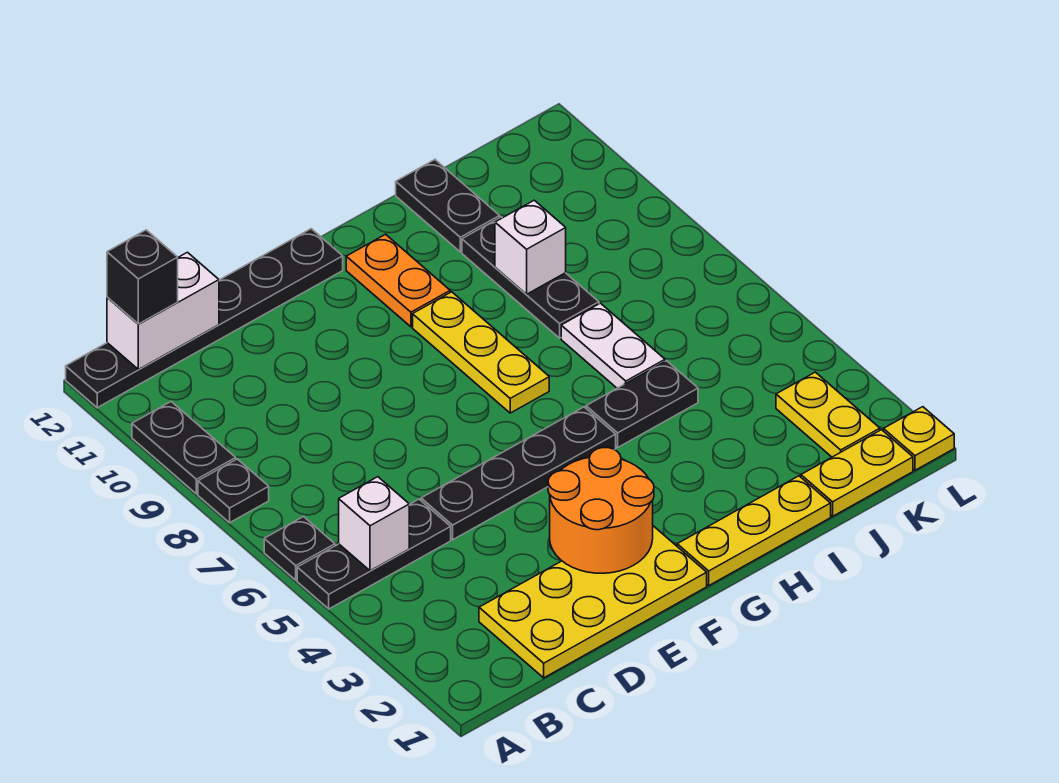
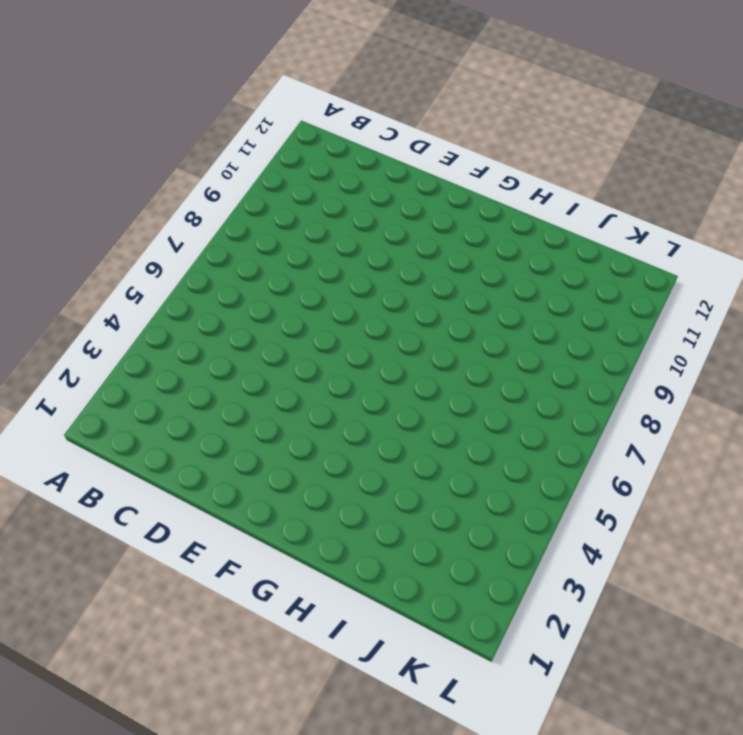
none -> black plate A5:C5 level 1
none -> black plate A6 level 1
none -> black plate A8 level 1

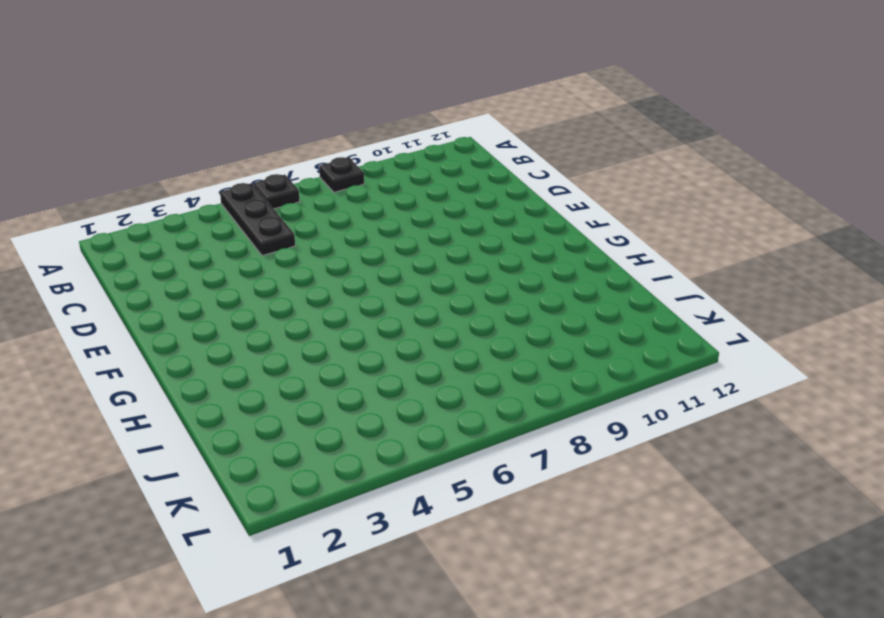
none -> black plate A9:A10 level 1
none -> black plate A12:F12 level 1
none -> yellow plate C1:F2 level 1

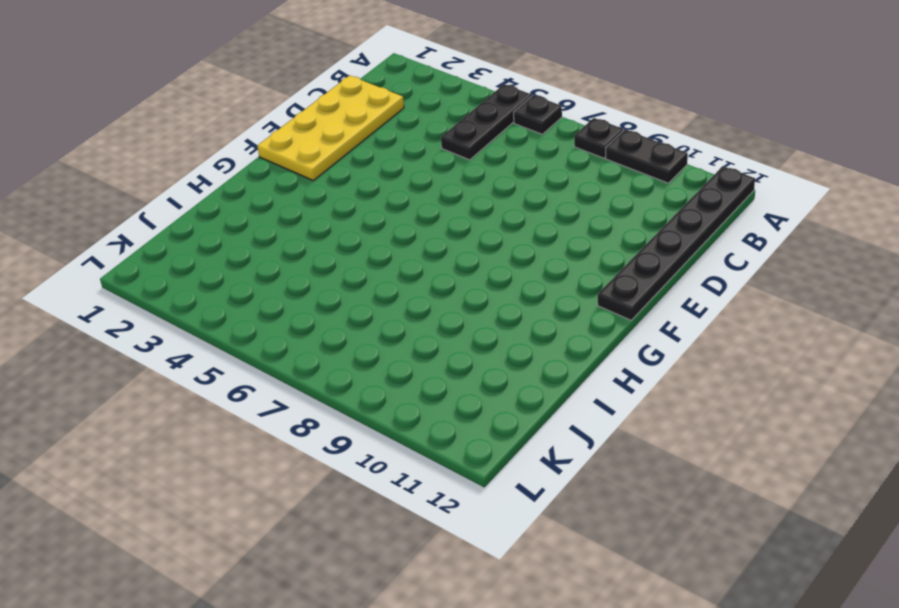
none -> black plate D5:G5 level 1
none -> yellow plate G1:I1 level 1
none -> yellow plate G7:G9 level 1

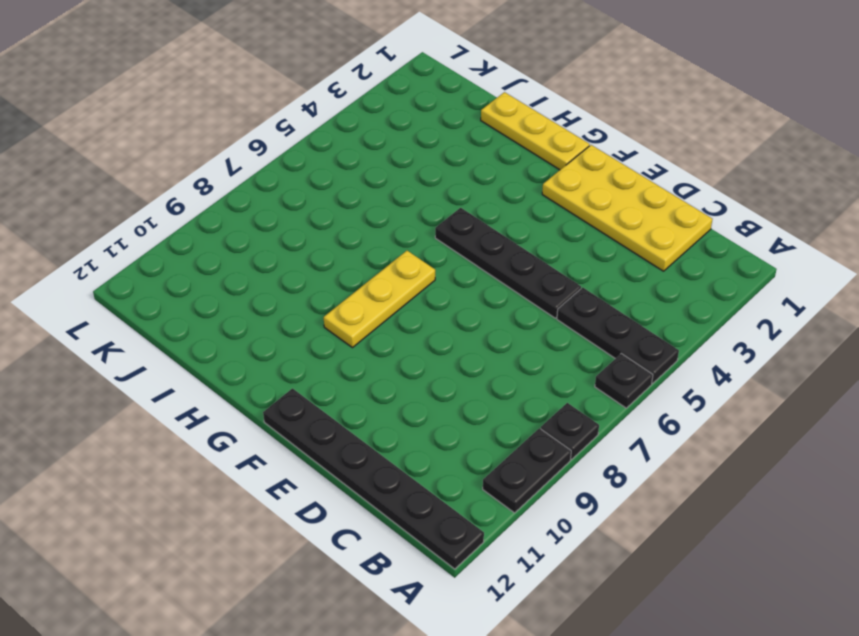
none -> orange plate G10:G11 level 1
none -> black plate H5:I5 level 1
none -> white plate I6:I7 level 1

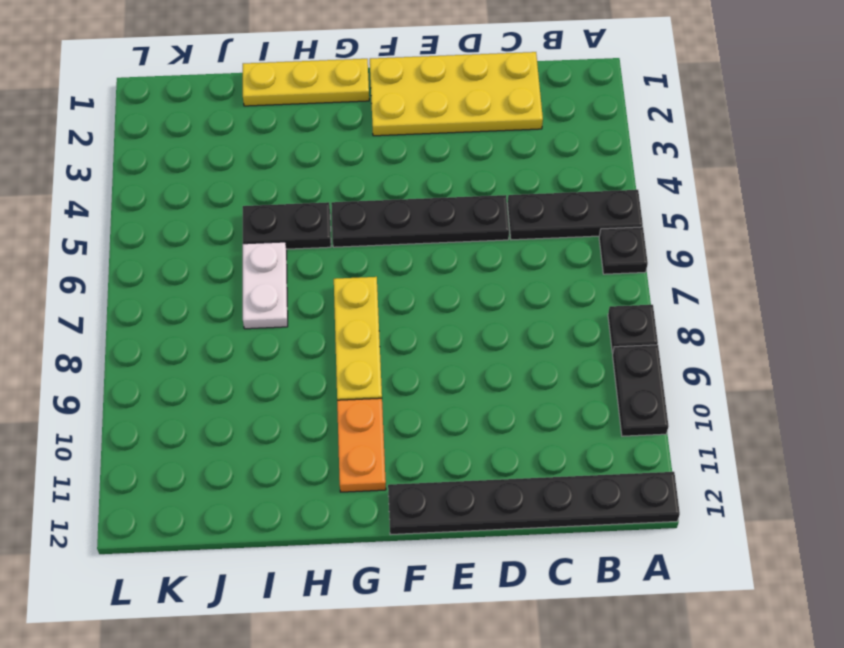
none -> black plate I8:I10 level 1
none -> black plate I11:I12 level 1
none -> yellow plate J1:K1 level 1

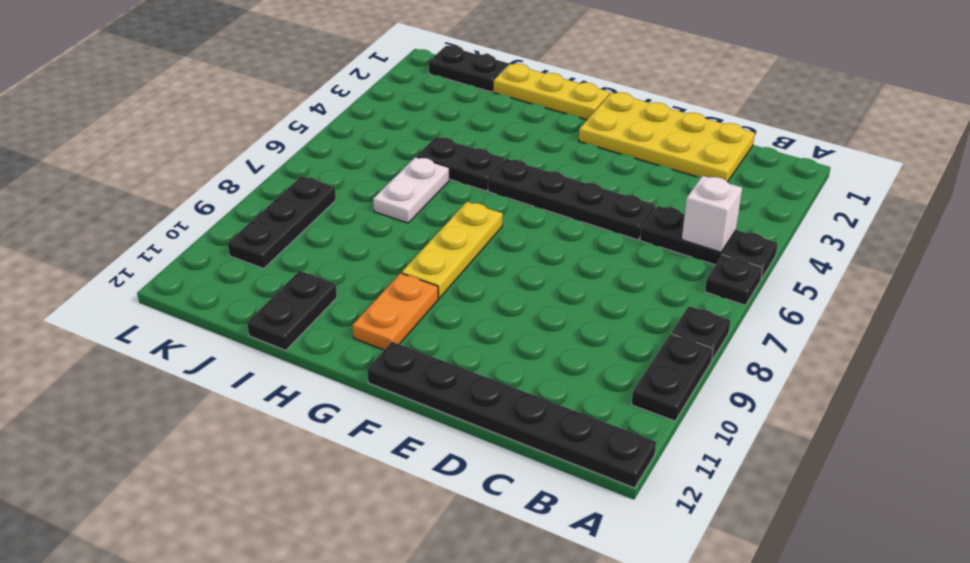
black plate J1:K1 level 1 -> yellow plate J1:K1 level 1
black plate K8:K10 level 1 -> black plate I8:I10 level 1
none -> yellow plate K2:K3 level 1
none -> yellow plate L1 level 1
none -> white brick B12:C12 level 2

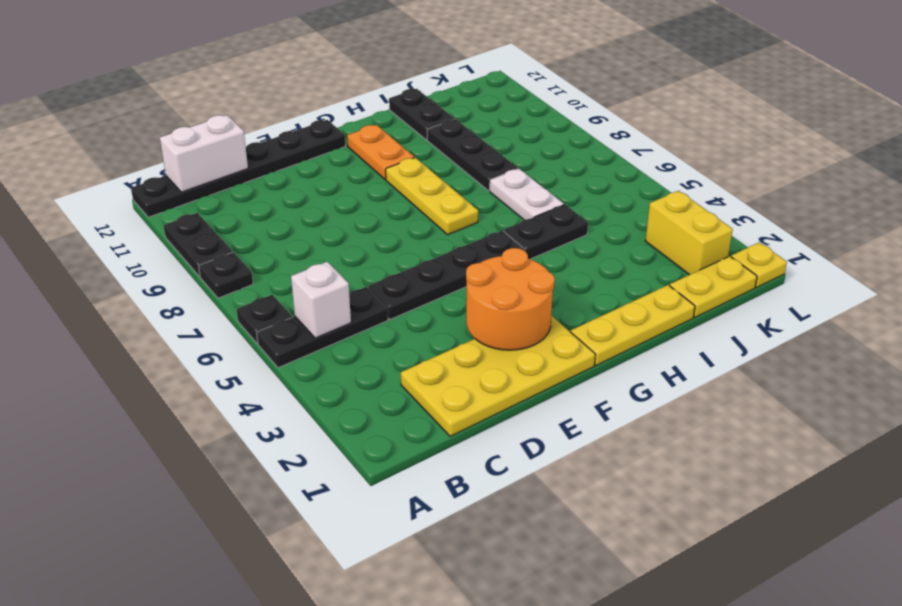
yellow brick K2:K3 level 1 -> yellow plate K2:K3 level 1
none -> white brick I9 level 2
none -> black brick B12 level 3

